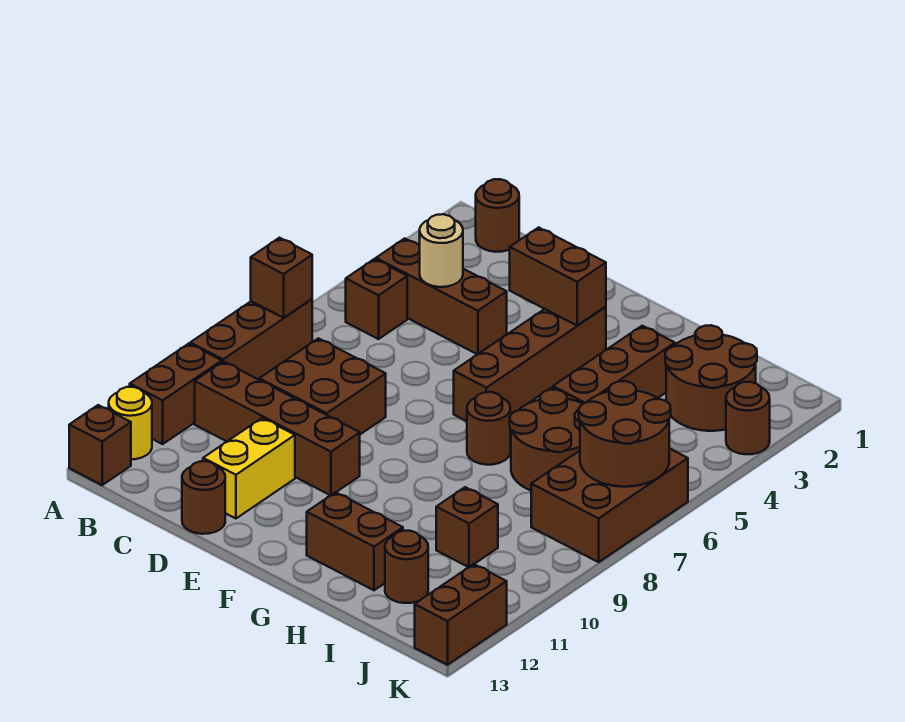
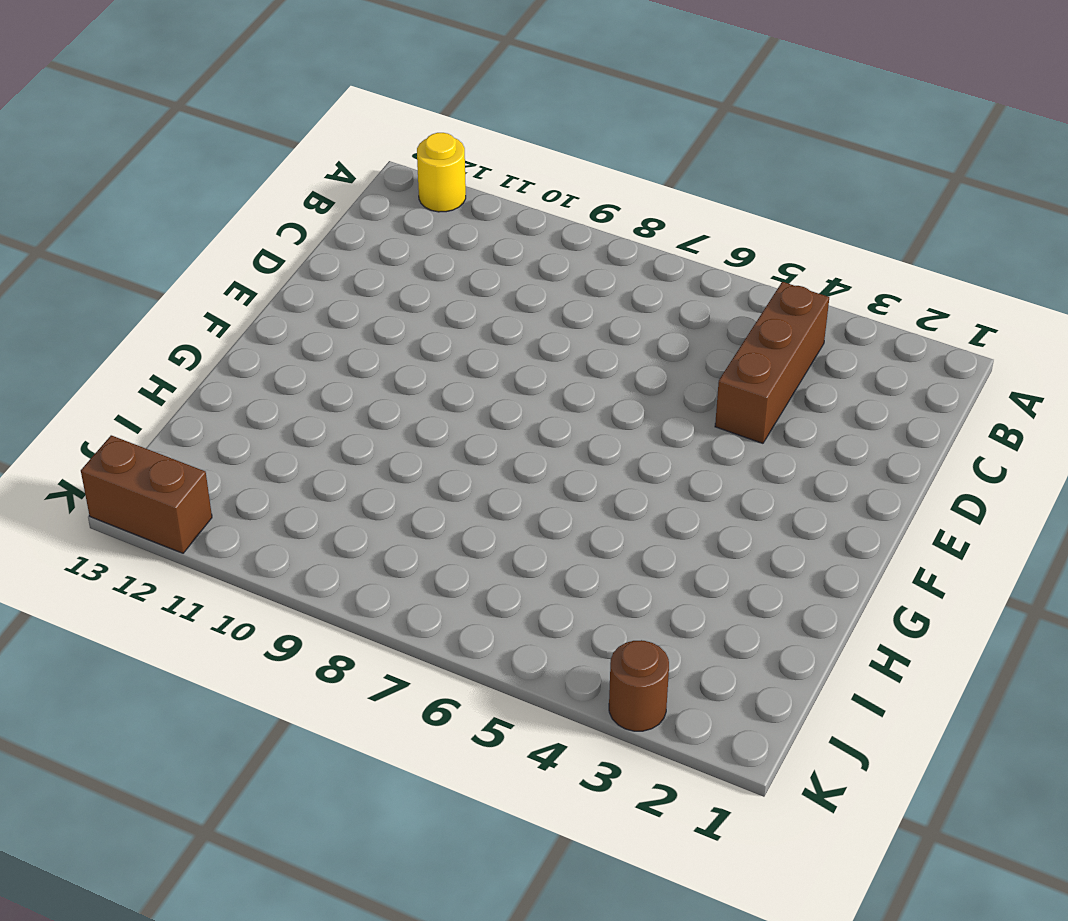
none -> brown brick A7:A9 level 1
none -> brown brick A10:A11 level 1
none -> brown brick A13 level 1

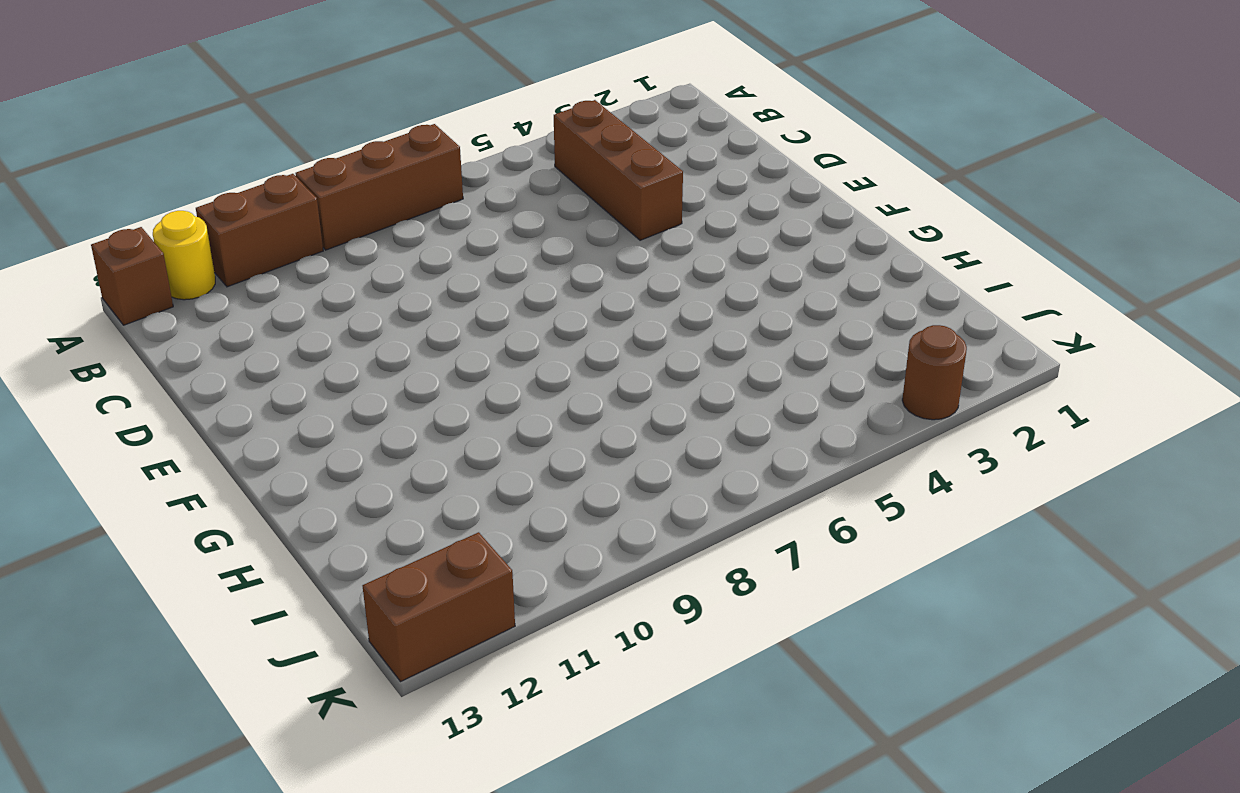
none -> brown round brick B1 level 1
none -> brown brick B5 level 1
none -> brown brick B10:E10 level 1

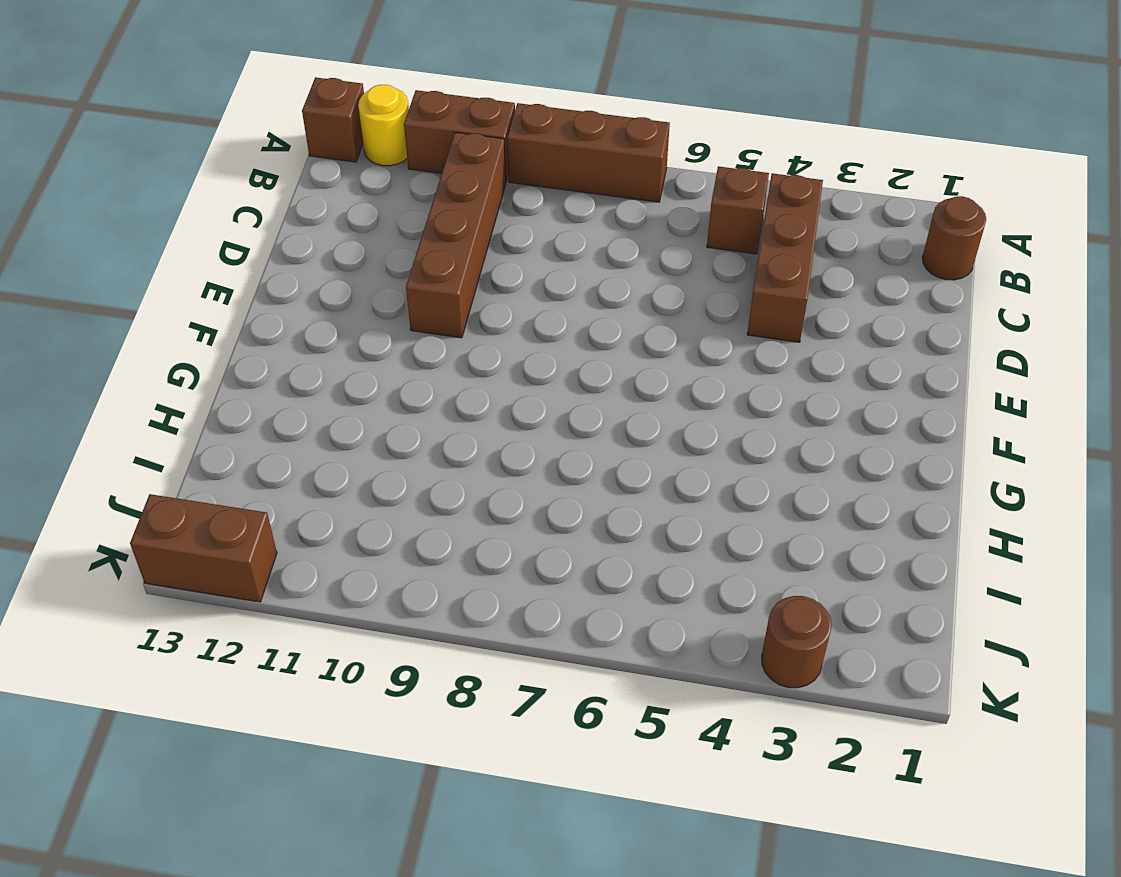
none -> brown brick C8:D9 level 1
none -> yellow brick D11:D12 level 1
none -> brown round brick D13 level 1

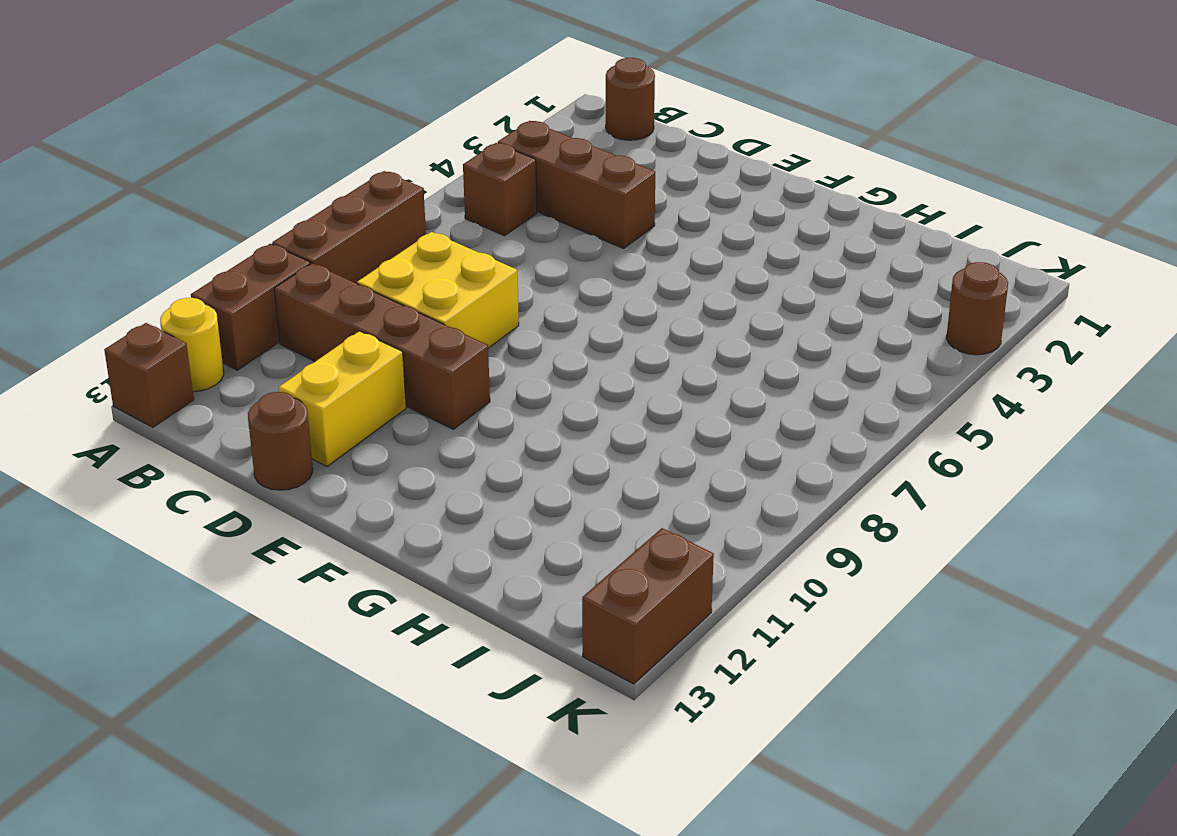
yellow brick C8:D9 level 1 -> brown brick C8:D9 level 1
none -> brown brick F3:F6 level 1
none -> brown round brick G7 level 1
none -> brown brick G12:H12 level 1

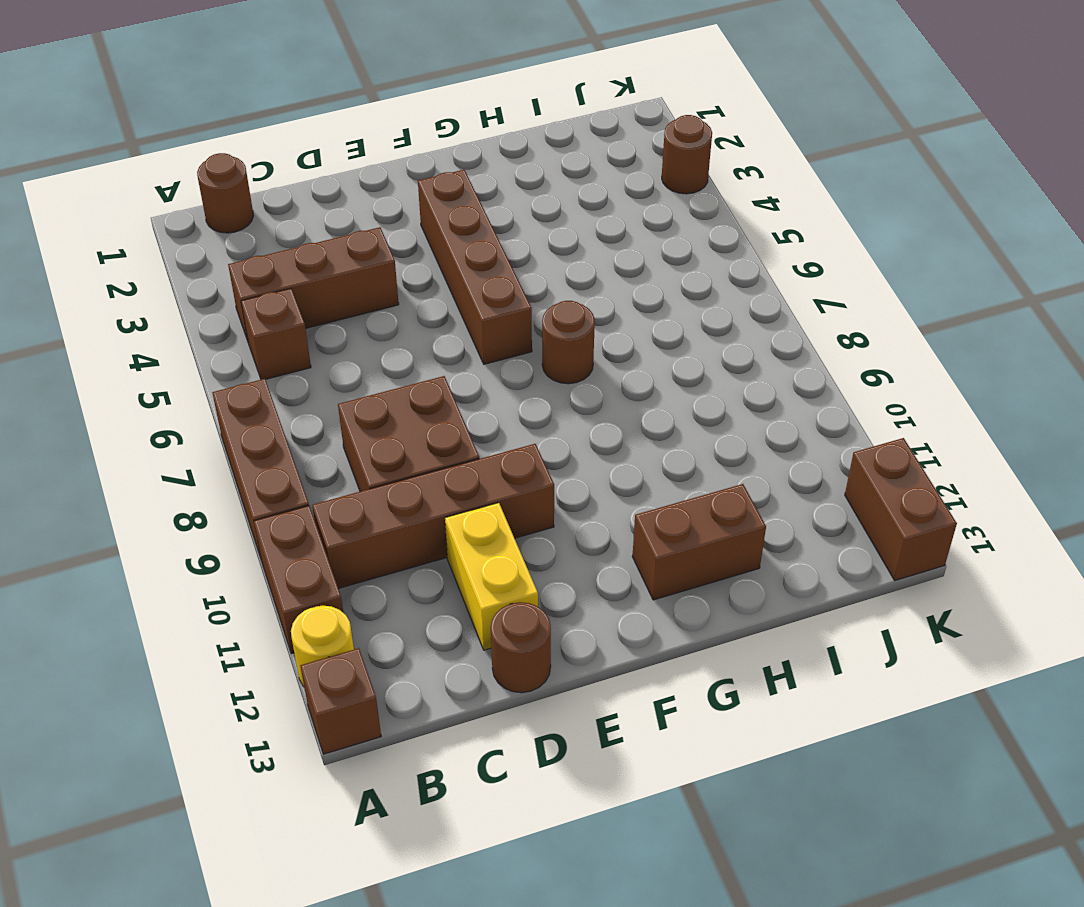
none -> brown brick H3:H5 level 1
none -> brown round brick H6:I7 level 1
none -> brown round brick I2:J3 level 1

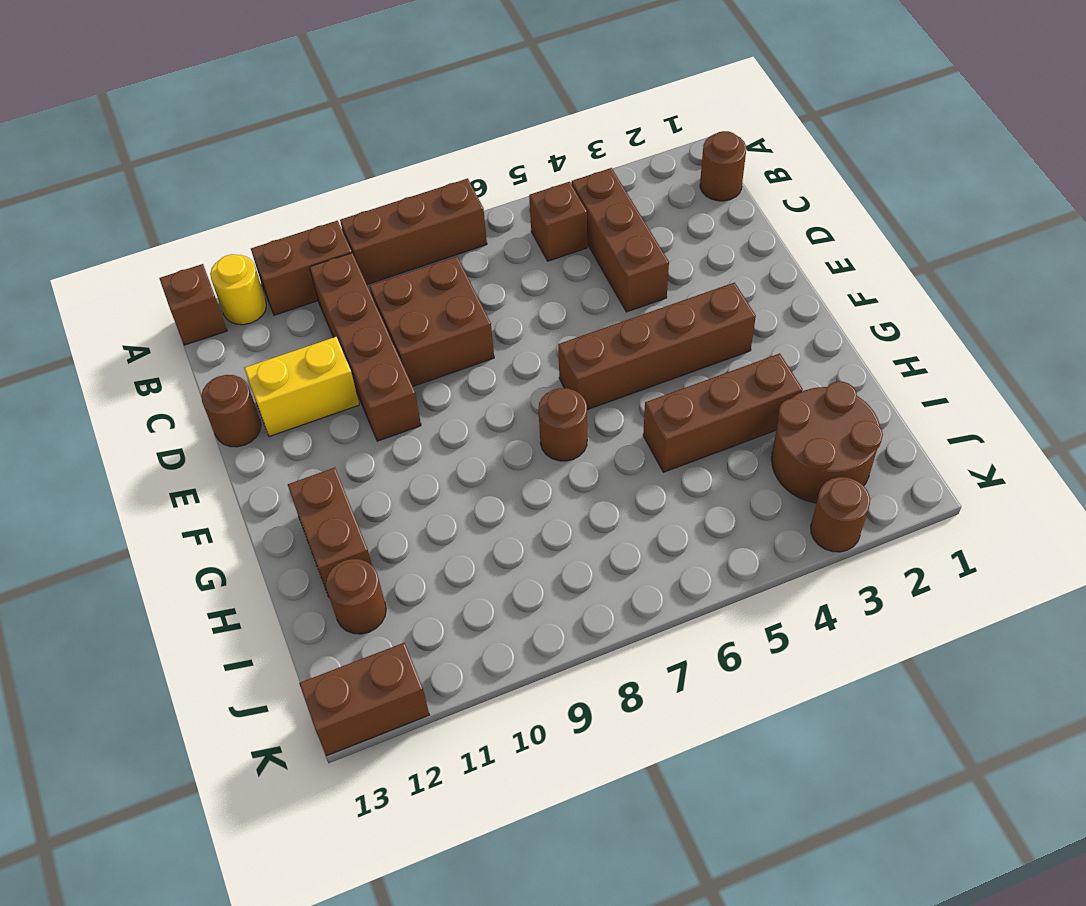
none -> brown round brick H6:I7 level 1
none -> brown brick I10 level 1
none -> brown brick J6:K8 level 1

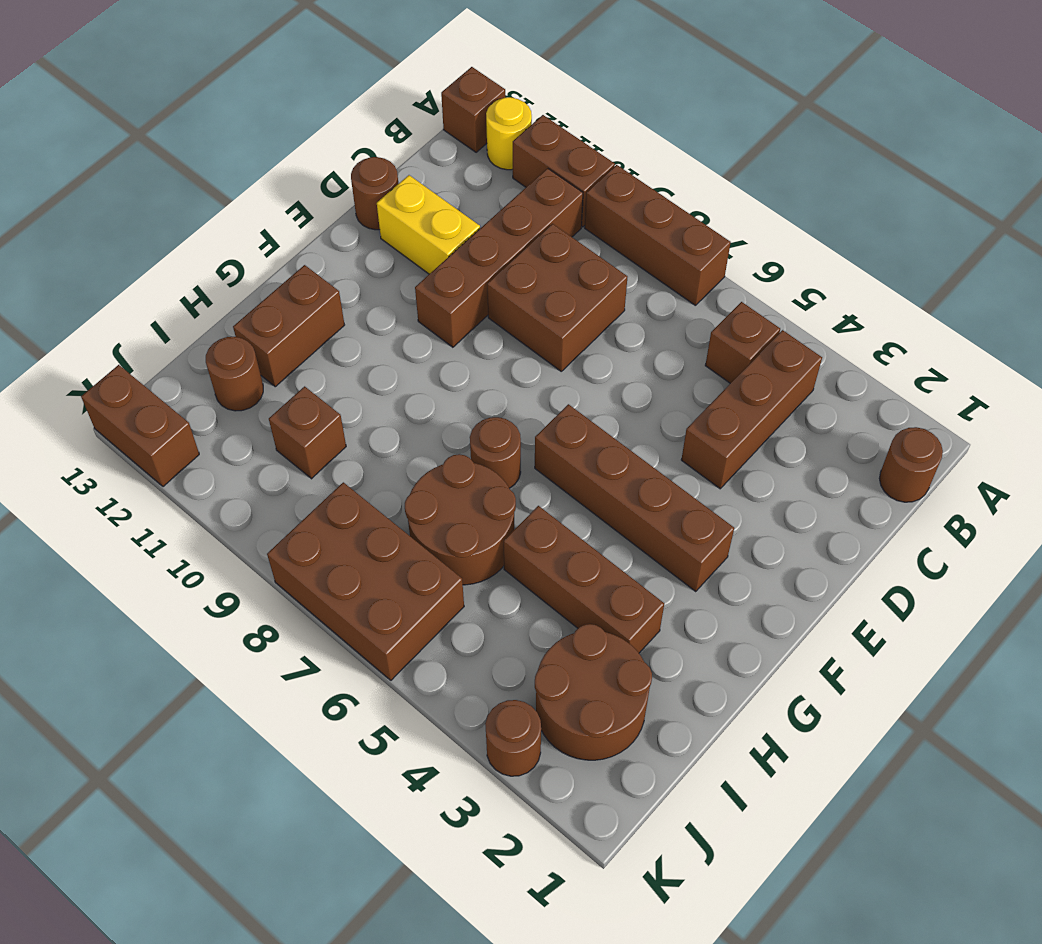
none -> brown brick A7 level 2
none -> tan round brick C4 level 2
none -> brown brick E3:F3 level 2

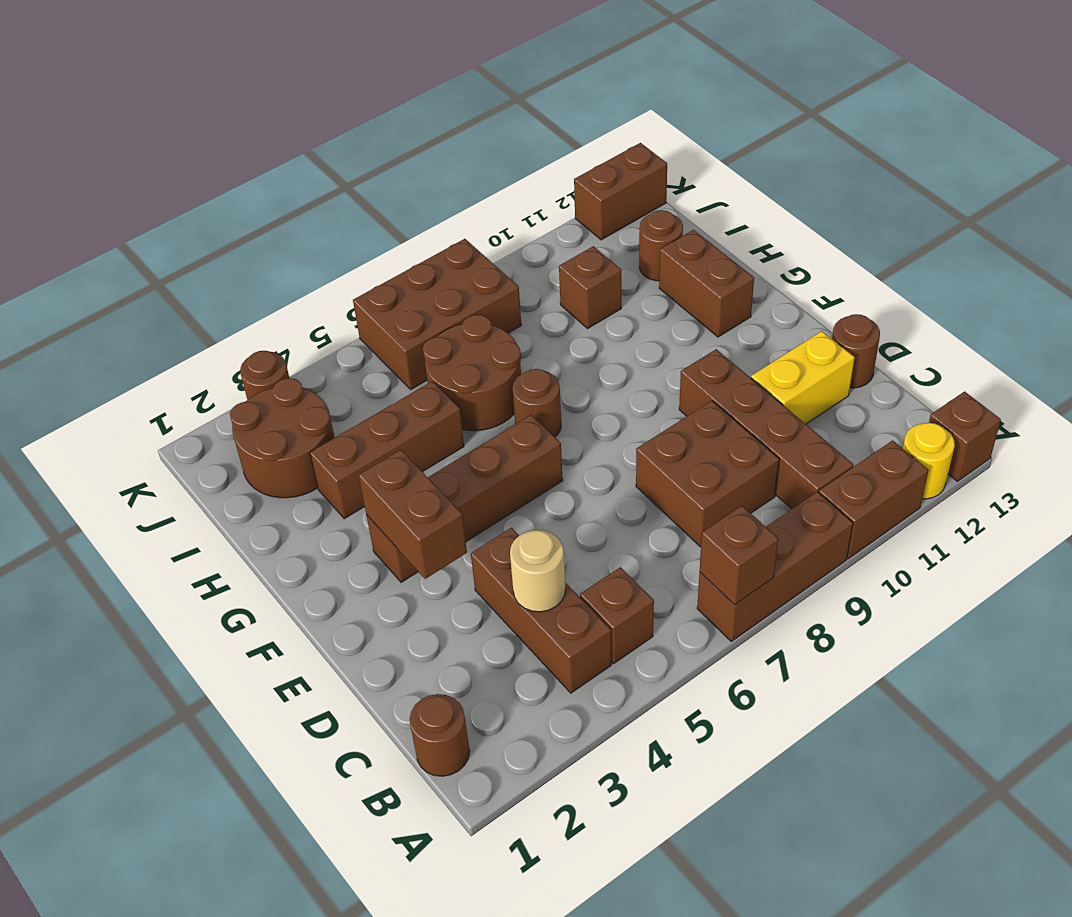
none -> brown round brick J6:K7 level 2

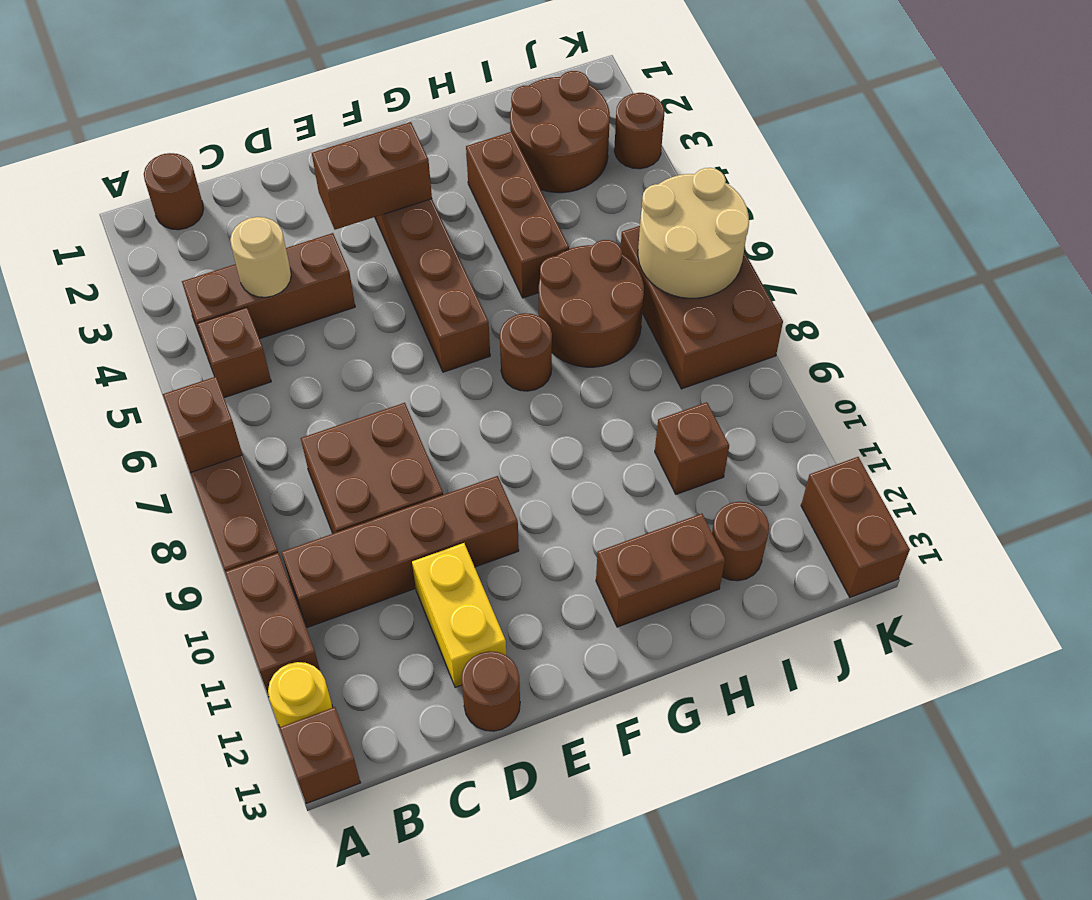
tan round brick J6:K7 level 2 -> brown round brick J6:K7 level 2

